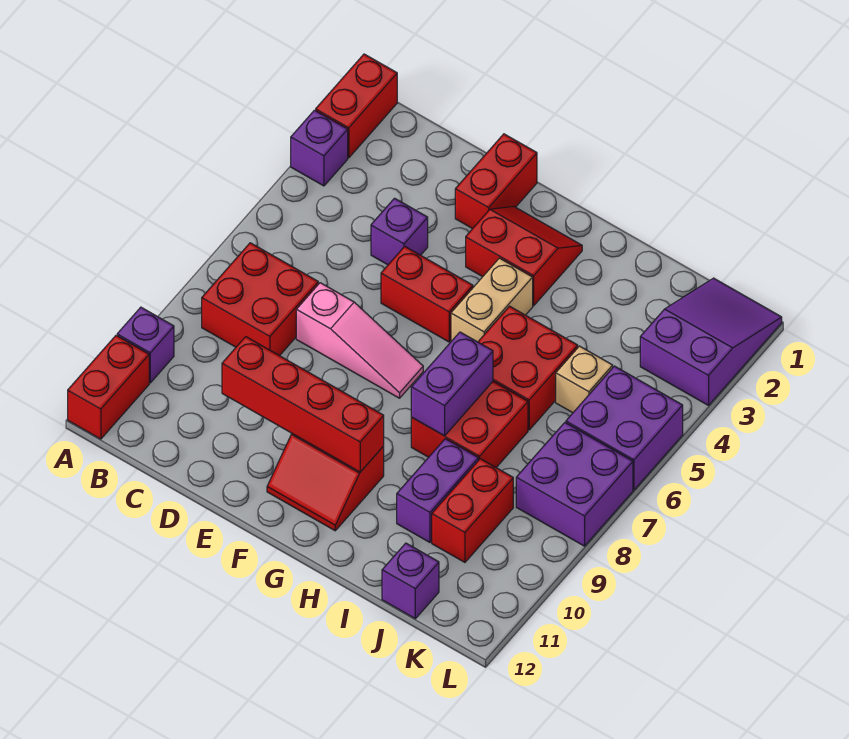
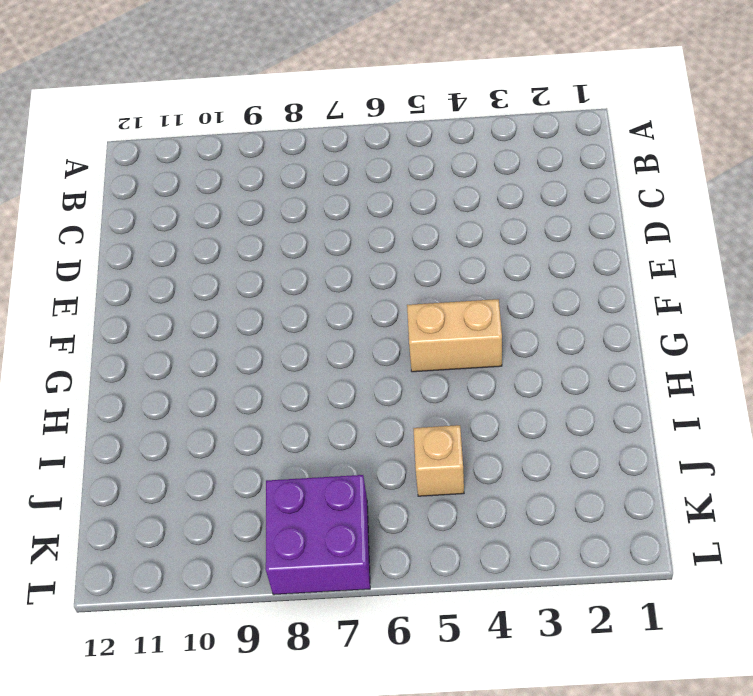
none -> red brick A1:A2 level 1
none -> purple brick A3 level 1
none -> purple brick A10 level 1

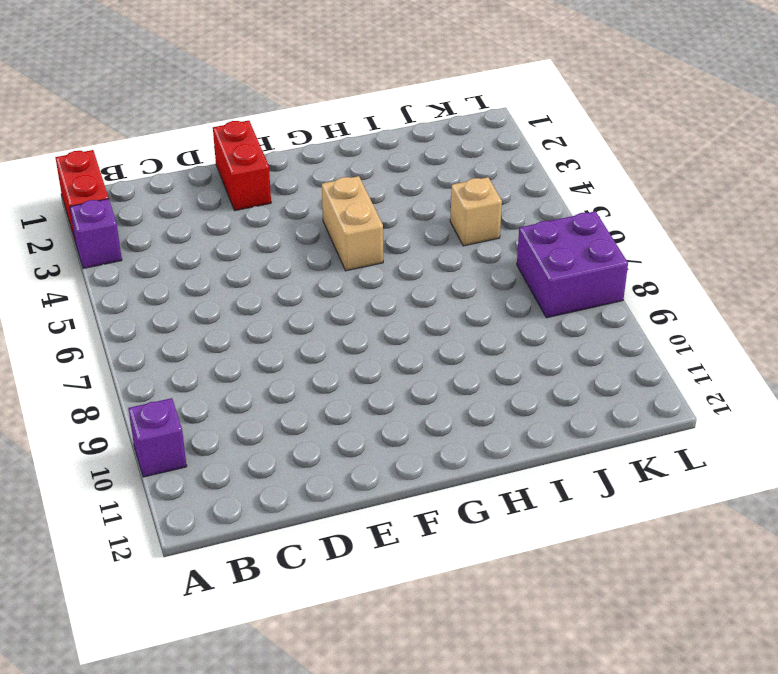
none -> red brick A11:A12 level 1
none -> red brick B7:C8 level 1
none -> purple brick D4 level 1

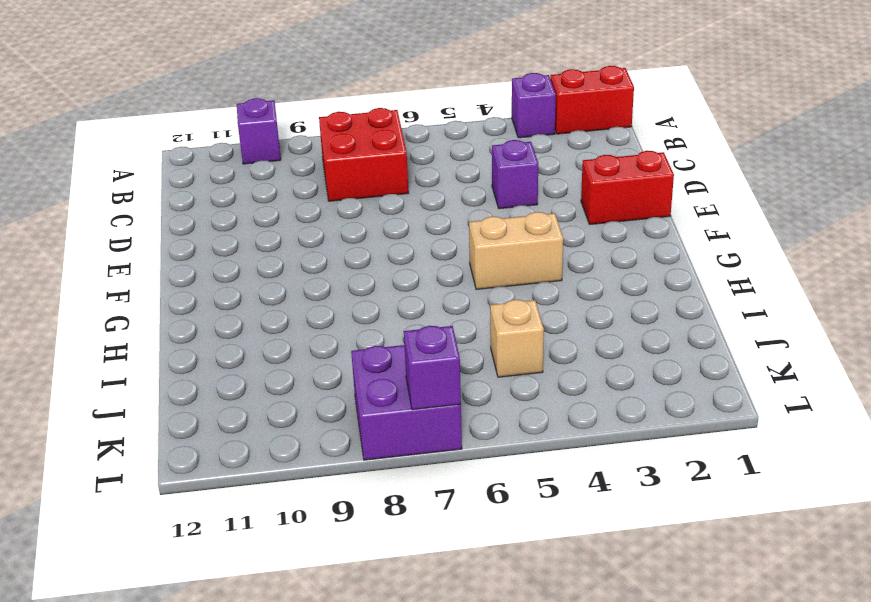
purple brick L7 level 2 -> purple brick J12 level 1
none -> red brick A11:A12 level 1
none -> pink slope D7:F7 level 1 top D
none -> red brick E5:F5 level 1

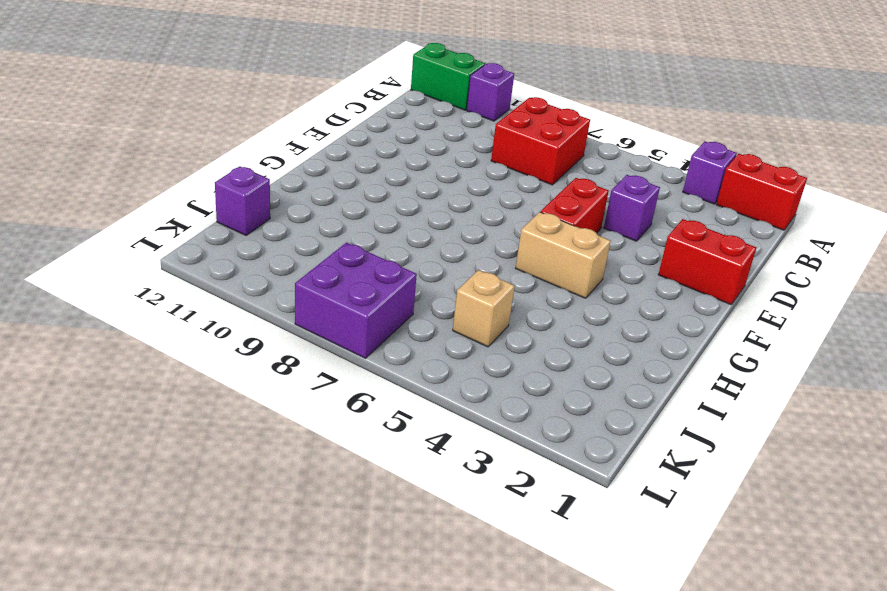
green brick A11:A12 level 1 -> red brick A11:A12 level 1
none -> pink slope D7:F7 level 1 top D
none -> red slope F2:G3 level 1 top 3
none -> red slope F10:G11 level 1 top 10

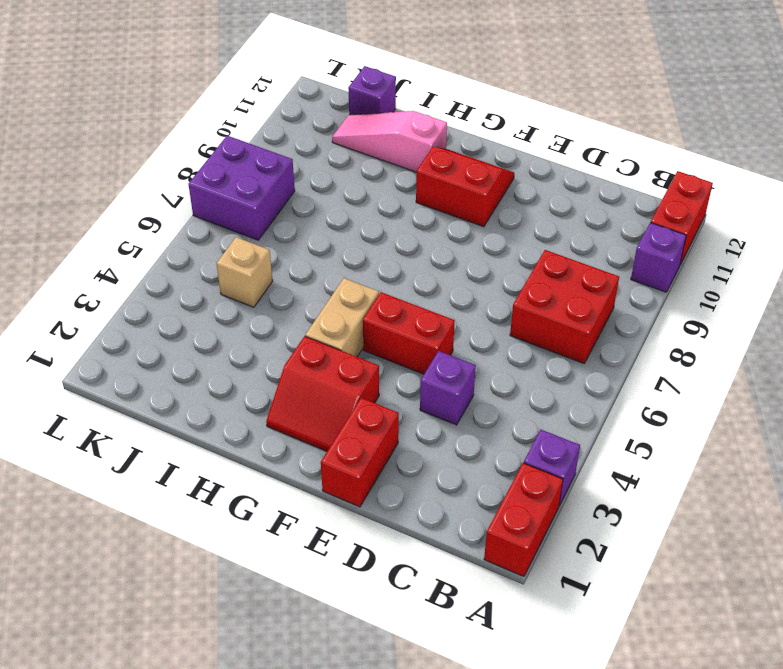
pink slope H11:J11 level 1 top H -> pink slope D7:F7 level 1 top D
none -> red brick H5:I6 level 1
none -> red brick H7:I8 level 1
none -> purple brick I9:I10 level 1

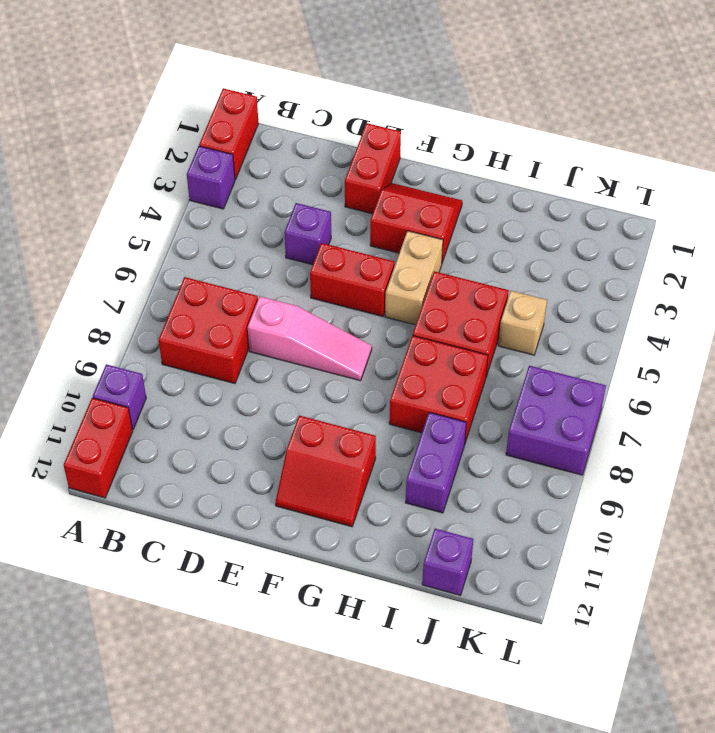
none -> red brick J9:J10 level 1
none -> purple slope K1:L3 level 1 top 3
none -> purple brick K5:L6 level 1

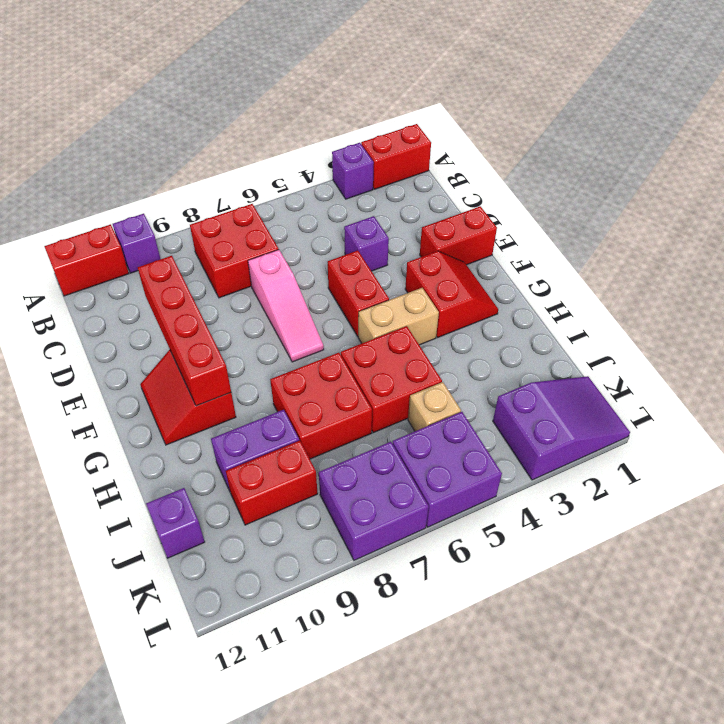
none -> purple brick H7:H8 level 2

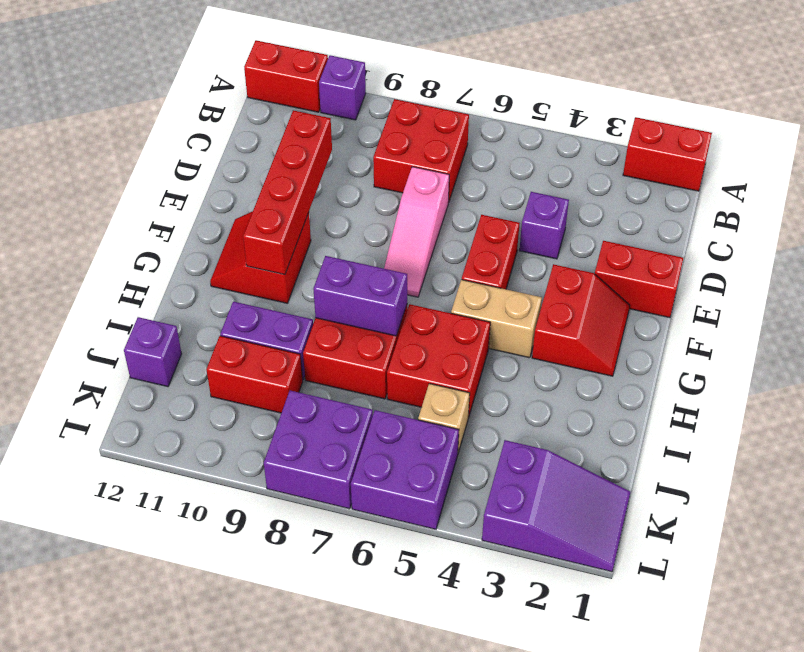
none -> purple brick A3 level 1

